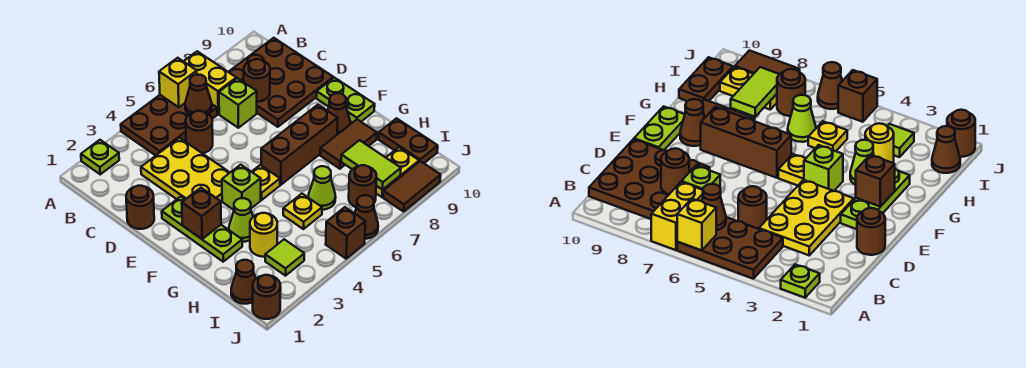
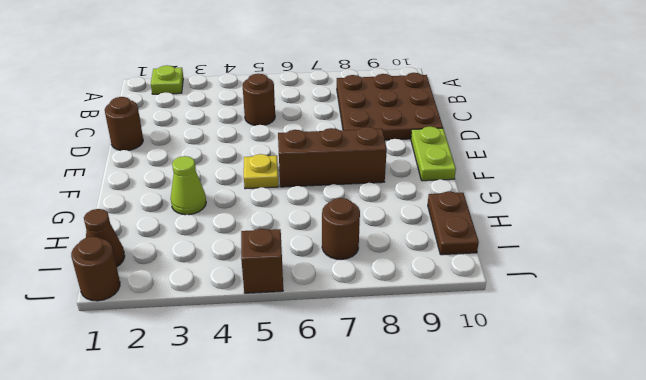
none -> brown plate A4:B6 level 1
none -> yellow brick A7:B7 level 1
none -> yellow plate C3:E4 level 1
none -> lime brick C7 level 1

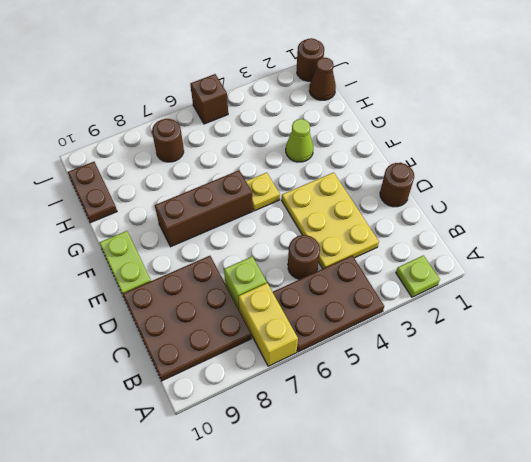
none -> lime plate E2:G2 level 1
none -> lime brick F4 level 1
none -> brown cone F9 level 1
none -> brown tile G8:G9 level 1

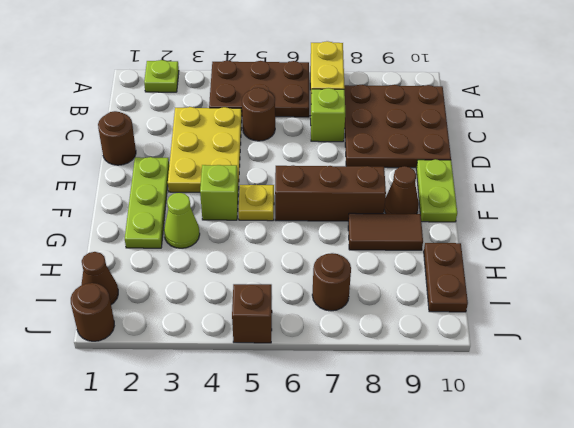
none -> yellow round brick H3 level 1
none -> yellow plate H5 level 1
none -> lime cone H6 level 1
none -> lime tile I3 level 1

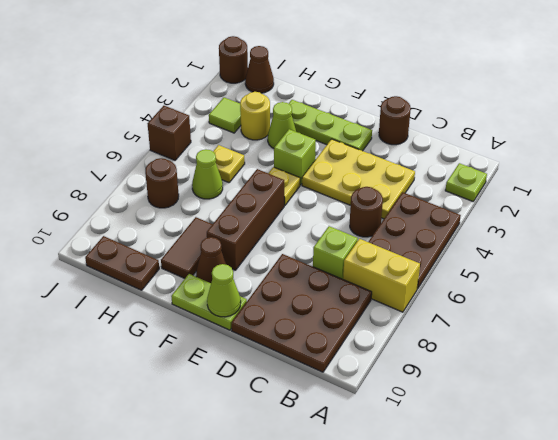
lime cone E10 level 2 -> none
none -> yellow plate I8:I9 level 1
none -> brown cone J6 level 1
none -> brown tile J8:J9 level 1
none -> yellow brick A6 level 2

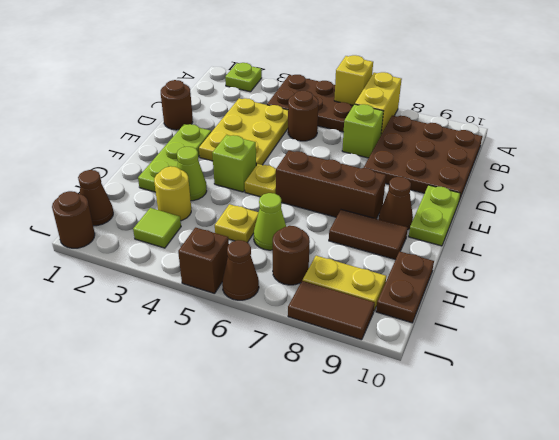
none -> brown cone B6 level 2
none -> brown round brick C8 level 2
none -> brown brick F2 level 2
none -> lime tile H8:I8 level 2

